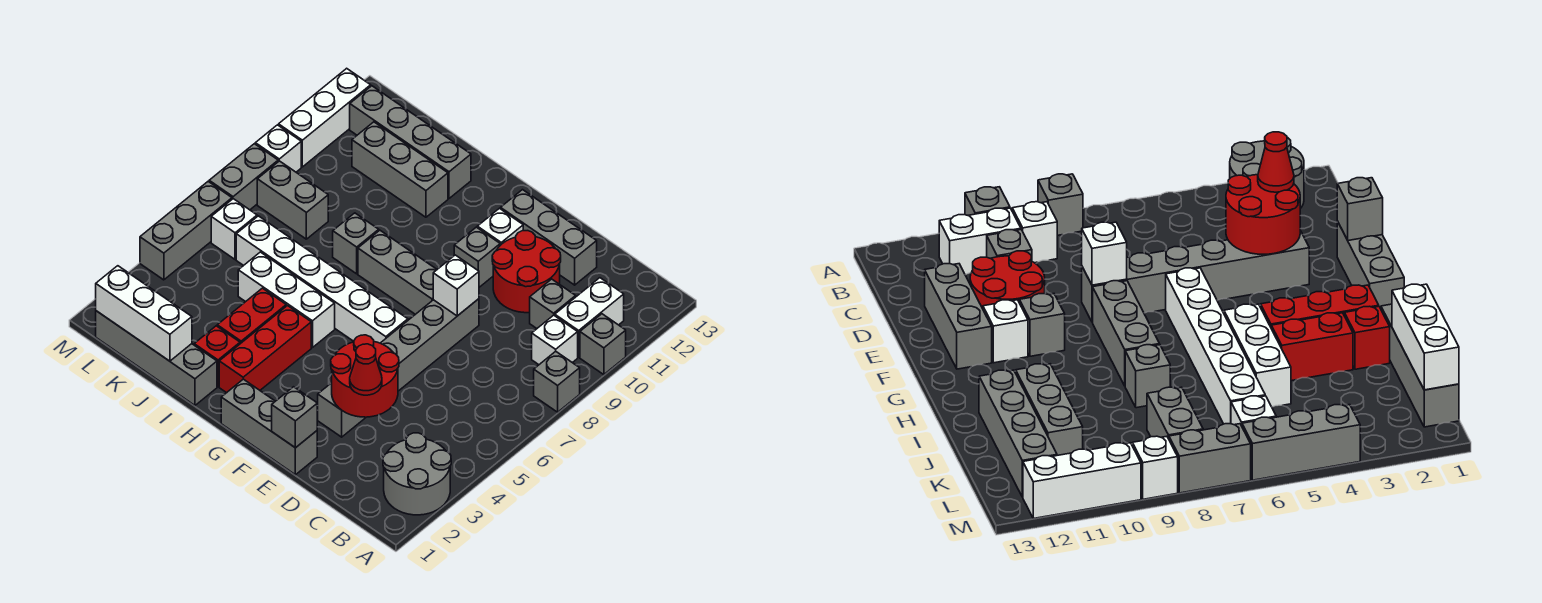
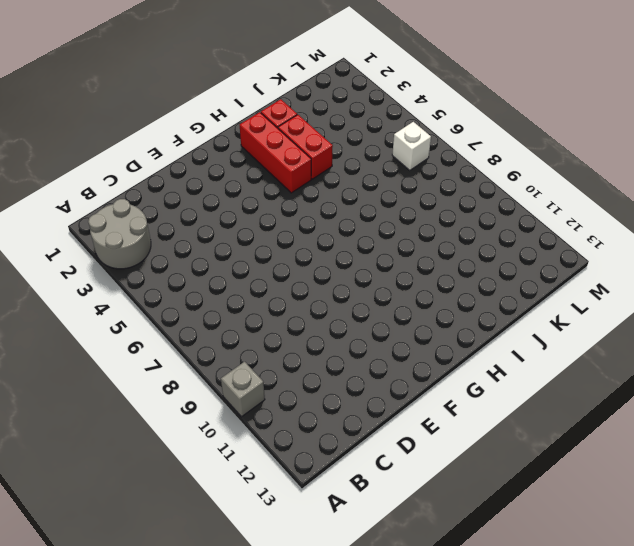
none -> grey brick A8 level 1
none -> white brick B9 level 1
none -> white brick B10:B11 level 1
none -> grey brick C10 level 1

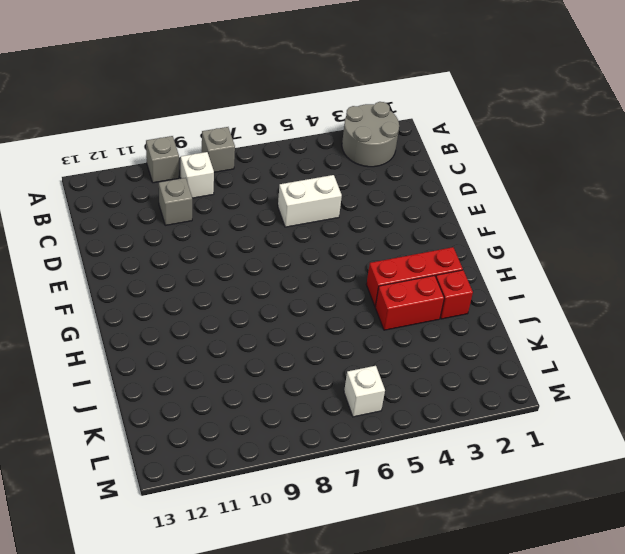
white brick D5:D6 level 1 -> white brick B10:B11 level 1
none -> red round brick D10:E11 level 1
none -> grey brick D12:F12 level 1
none -> grey brick E1:G1 level 1
none -> grey brick E3:E8 level 1

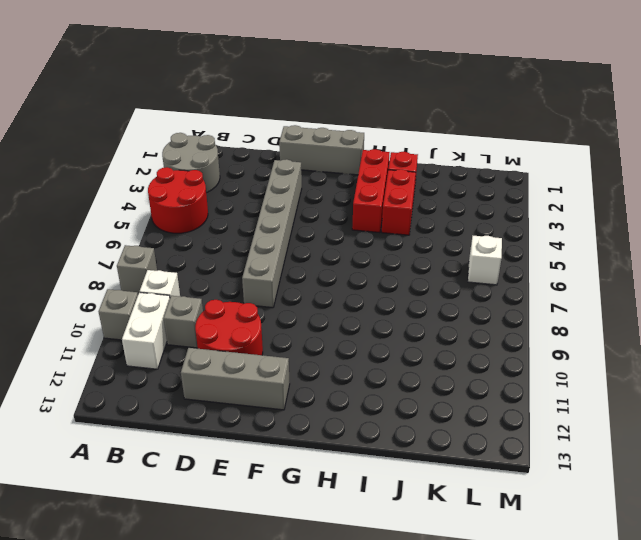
red round brick A4:B5 level 1 -> red round brick D3:E4 level 2
none -> white brick F6:K6 level 1
none -> grey brick F8:H8 level 1
none -> grey brick F10 level 1
none -> white brick F11 level 1

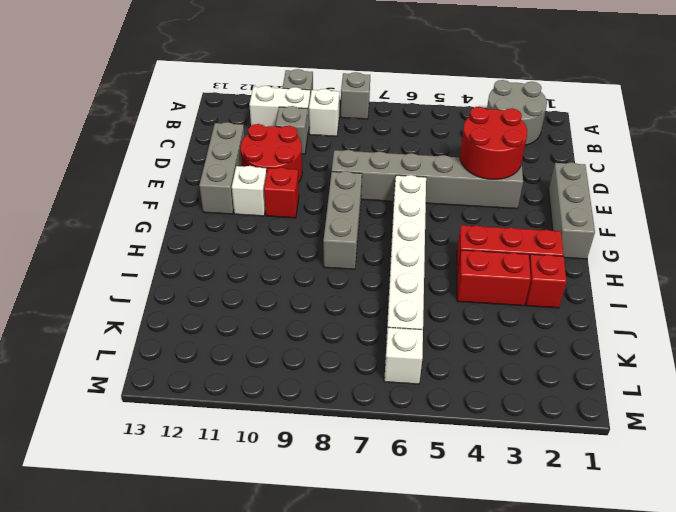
red brick F10 level 1 -> grey brick F10 level 1
none -> white brick H5:J5 level 1
none -> grey brick I1:L1 level 1
none -> grey brick I8 level 1
none -> grey brick I11:K11 level 1

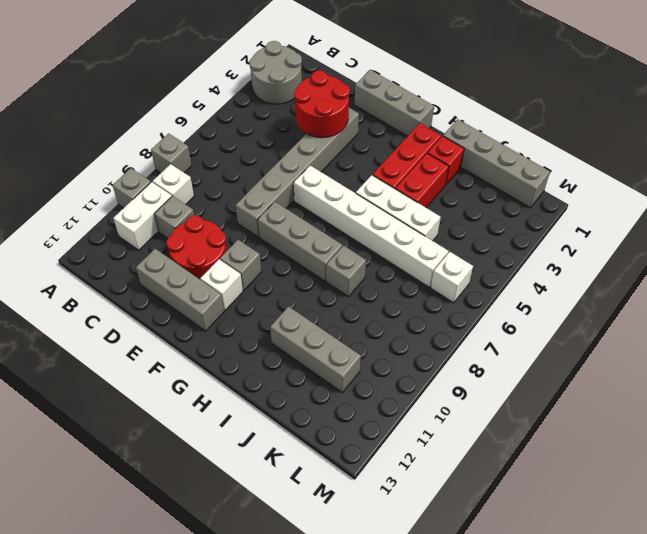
none -> grey brick I12:L12 level 1
none -> grey brick K8:L8 level 1
none -> grey brick M4:M6 level 1
none -> grey brick M7:M8 level 1

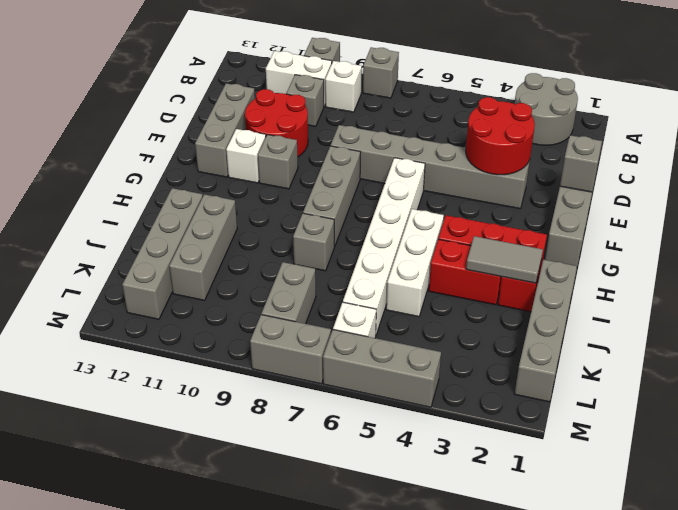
grey tile I2:I3 level 2 -> none
none -> white brick M9 level 1
none -> white brick M10:M12 level 1
none -> white brick E8 level 2
none -> white brick J1:L1 level 2

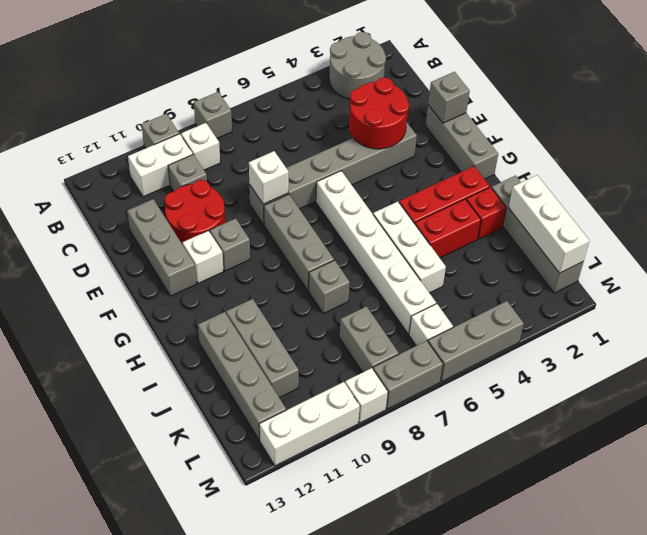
none -> red cone D3 level 3

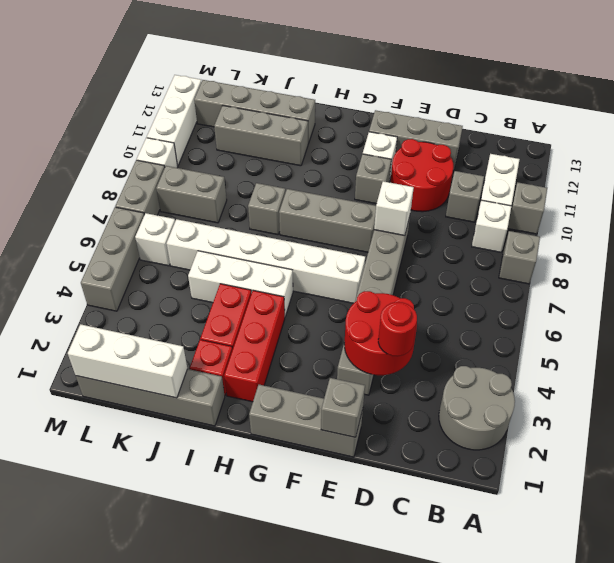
red round brick D3 level 3 -> red cone D3 level 3

